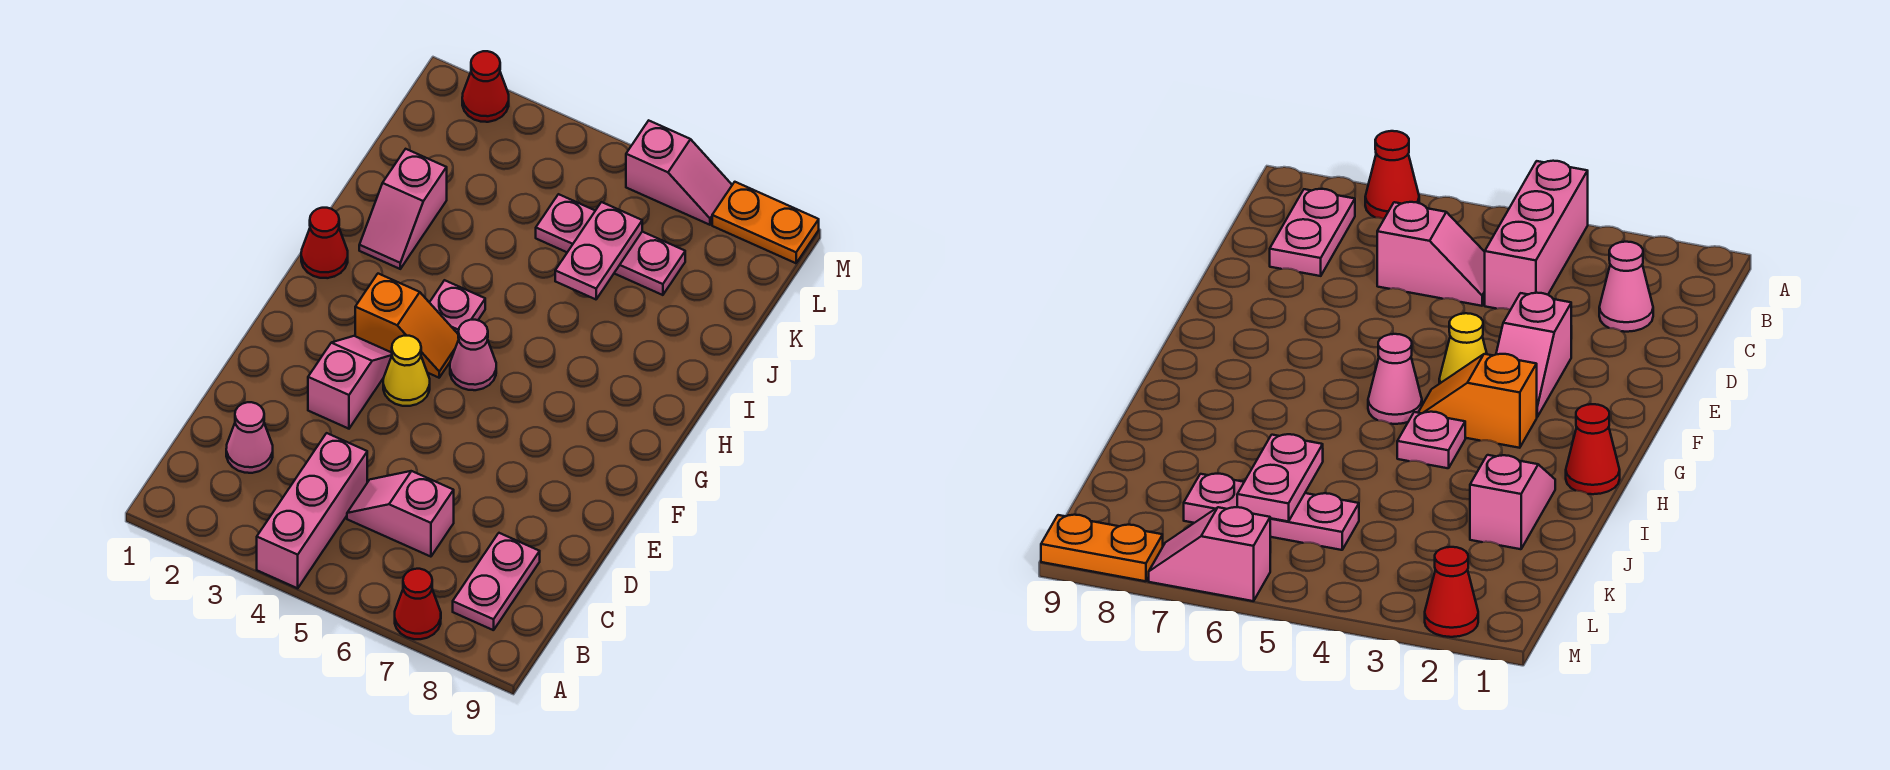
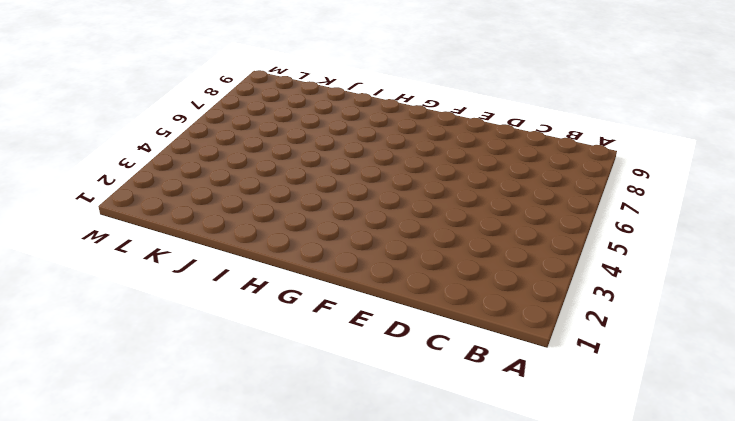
none -> pink brick A4:C4 level 1
none -> red cone A7 level 1
none -> pink plate B8:C8 level 1

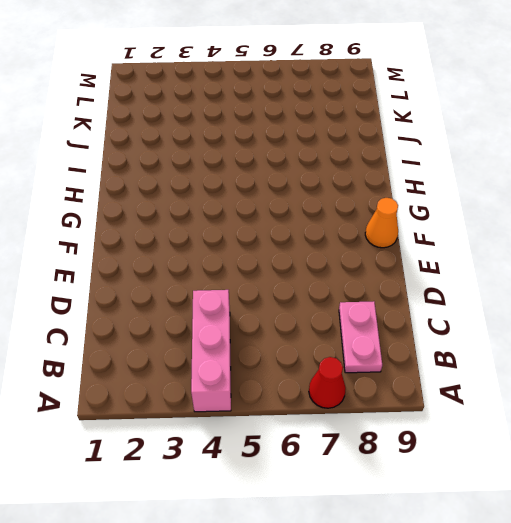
orange cone F9 level 1 -> none
none -> pink cone C2 level 1
none -> pink slope C5:C6 level 1 top 6
none -> pink slope E3:F3 level 1 top E

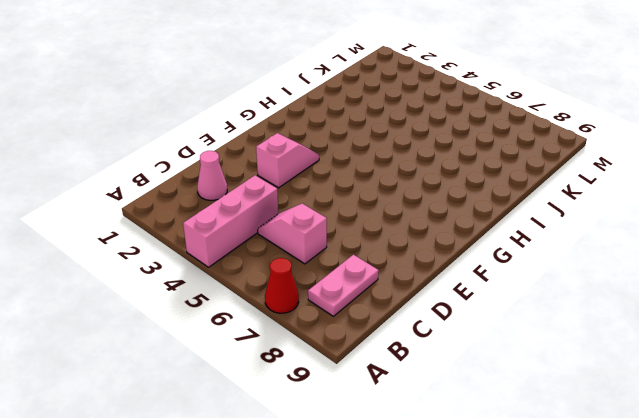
none -> yellow cone F4 level 1
none -> orange slope G3:G4 level 1 top 3
none -> pink cone G5 level 1

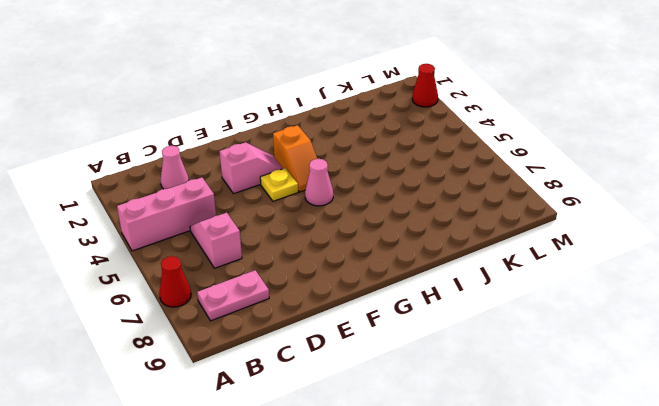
yellow plate F4 level 1 -> yellow cone F4 level 1
none -> red cone H1 level 1
none -> pink plate H4 level 1
none -> pink slope I2:J2 level 1 top J

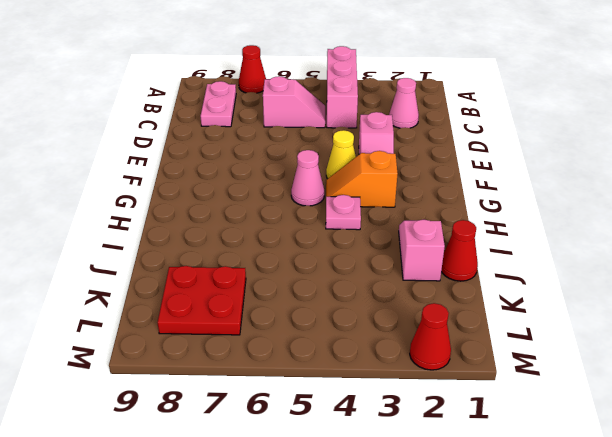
red cone J1 level 1 -> red cone H1 level 1
red plate K7:L8 level 1 -> pink plate K5:K7 level 1
none -> pink slope M6:M7 level 1 top 6
none -> orange plate M8:M9 level 1
none -> pink plate J6:K6 level 2

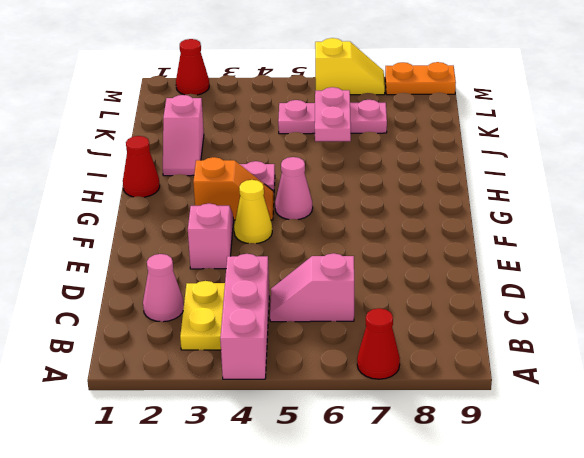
yellow plate B3:C3 level 1 -> none
yellow slope M6:M7 level 1 top 6 -> pink slope M6:M7 level 1 top 6
none -> pink plate B8:C8 level 1

